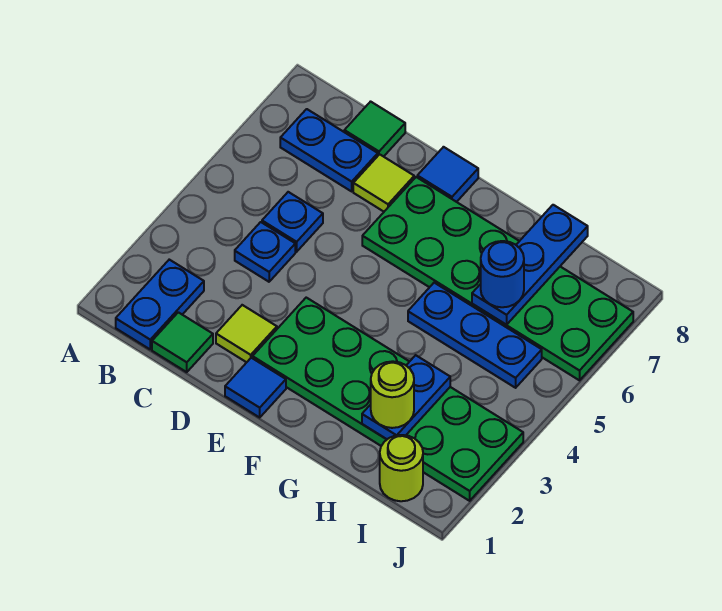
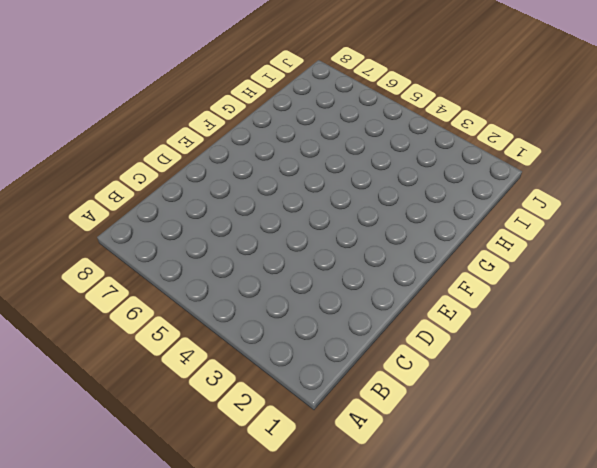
none -> blue plate B1:B2 level 1
none -> blue plate B7:C7 level 1
none -> green tile C1 level 1

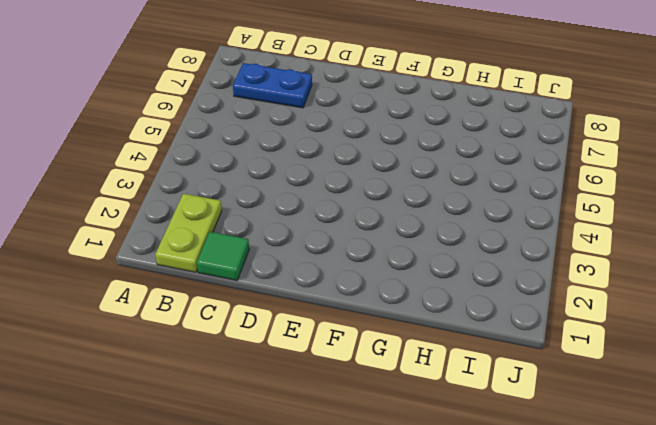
lime plate B1:B2 level 1 -> blue plate B1:B2 level 1
none -> blue plate C4 level 1
none -> blue plate C5 level 1
none -> green tile C8 level 1

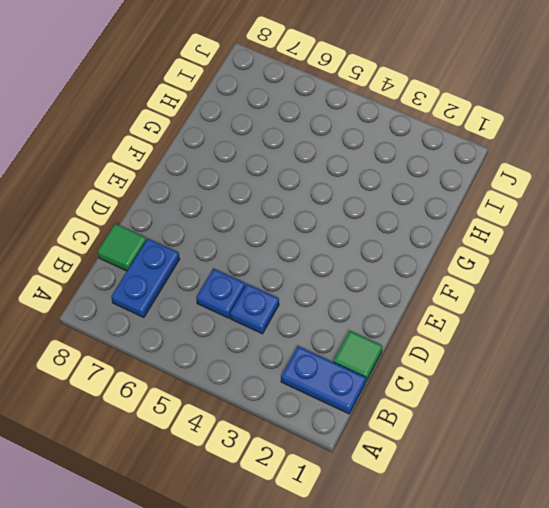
none -> lime tile D2 level 1
none -> lime tile D7 level 1
none -> blue tile E1 level 1

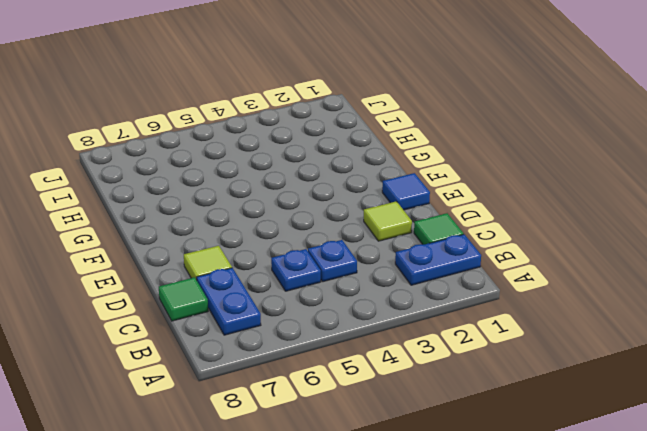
none -> green plate E2:J3 level 1
none -> green plate E6:J7 level 1
none -> blue tile E8 level 1

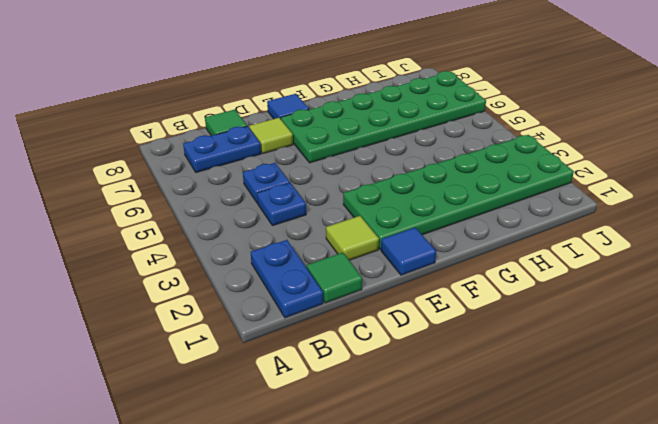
none -> blue plate G5:I5 level 1
none -> lime round brick I1 level 1
none -> blue plate H2:H3 level 2

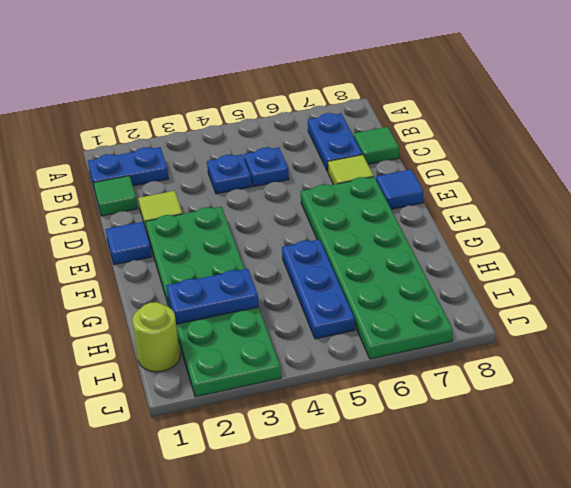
none -> blue plate H6:H8 level 2
none -> lime round brick H2 level 3
none -> blue round brick H6 level 3

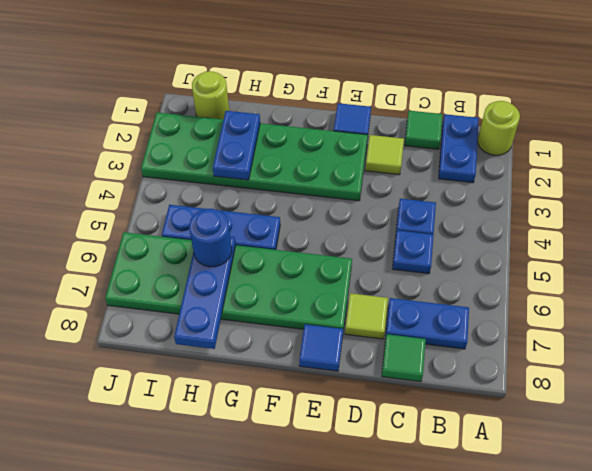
lime round brick A1 level 1 -> lime round brick H2 level 3

